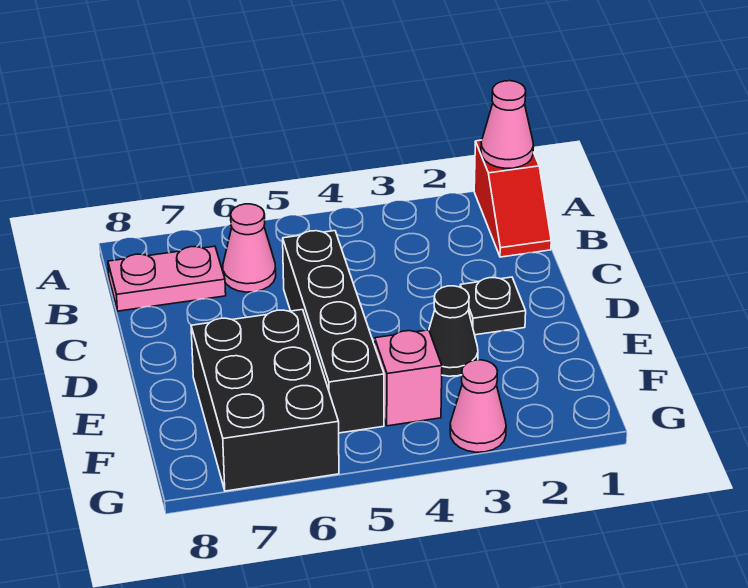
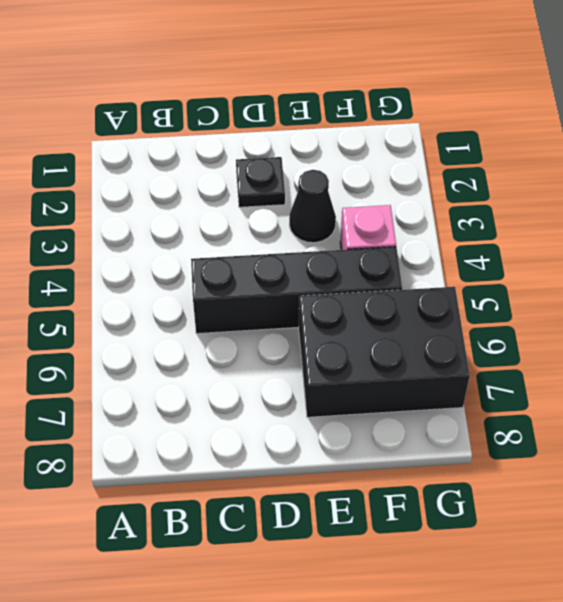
none -> red slope A1:B1 level 1 top A
none -> pink cone B6 level 1

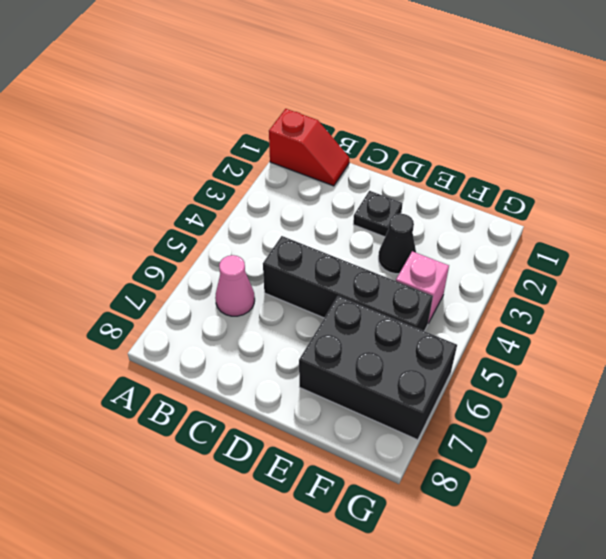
none -> pink plate B7:B8 level 1
none -> pink cone G3 level 1

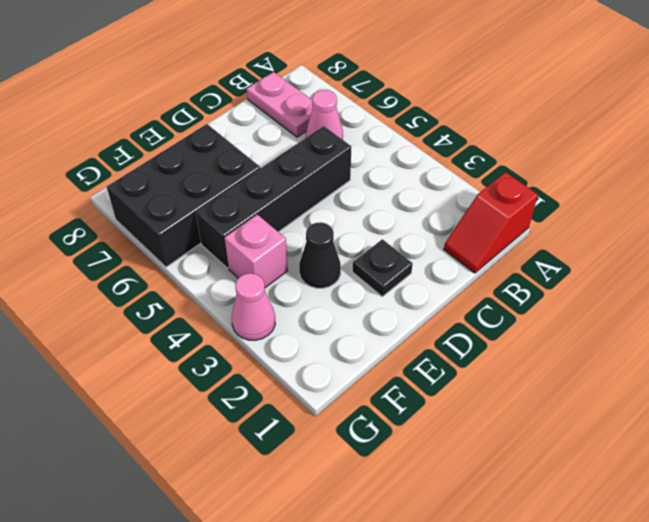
none -> pink cone A1 level 2

